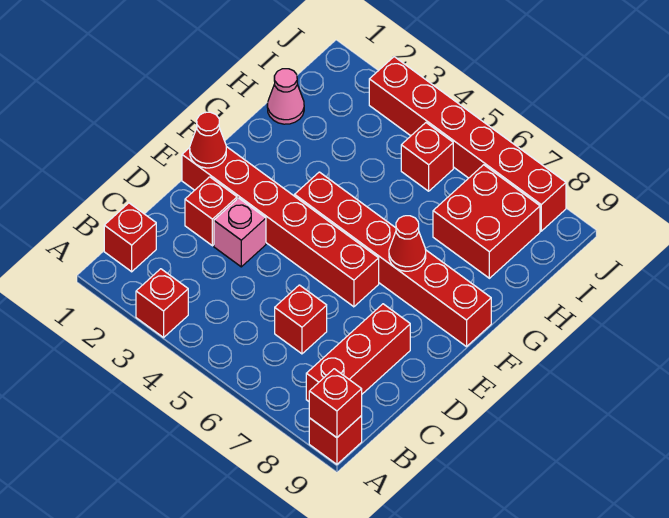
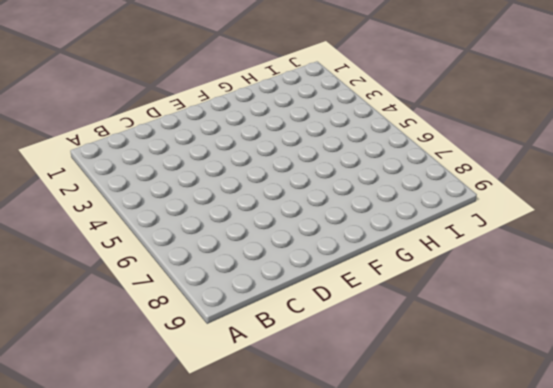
none -> red brick A3 level 1
none -> red brick A9 level 1
none -> red brick B1 level 1

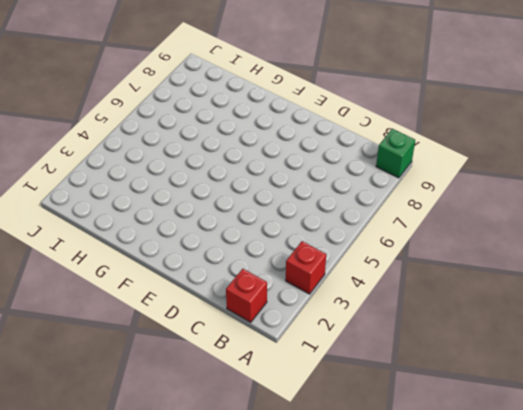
green brick A9 level 1 -> red brick A9 level 1
none -> red brick B8:D8 level 1
none -> red brick C6 level 1
none -> red brick D2 level 1

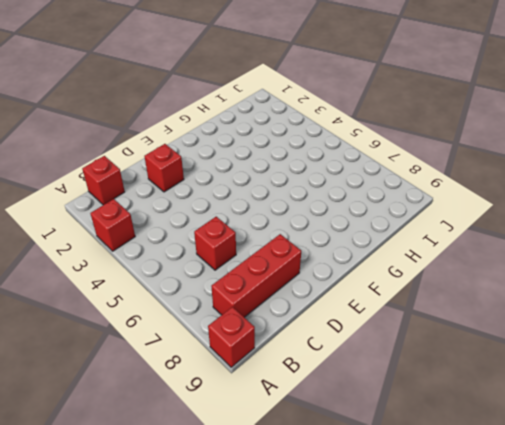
none -> pink brick D3 level 1
none -> red brick E1:E6 level 1
none -> red brick F4:F9 level 1

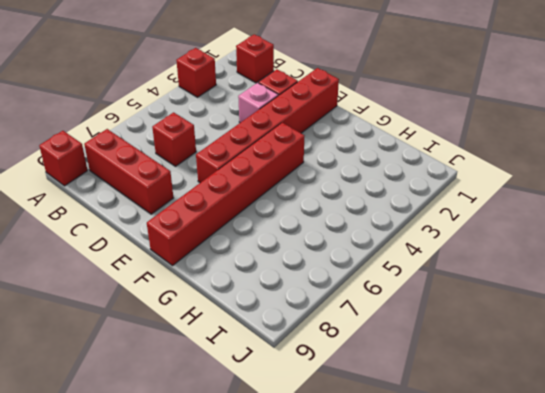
none -> pink cone H1 level 1
none -> red brick H7:I8 level 1
none -> red brick I5 level 1

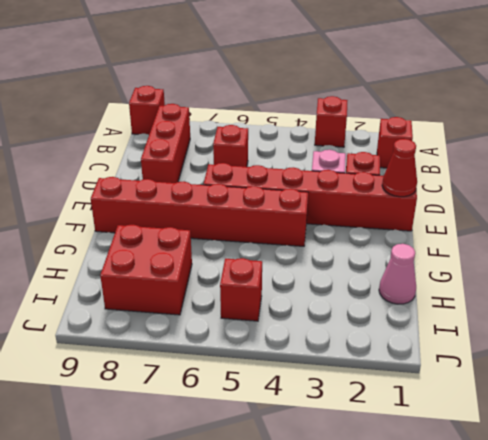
none -> red brick J3:J8 level 1
none -> red brick A9 level 2
none -> red cone F7 level 2

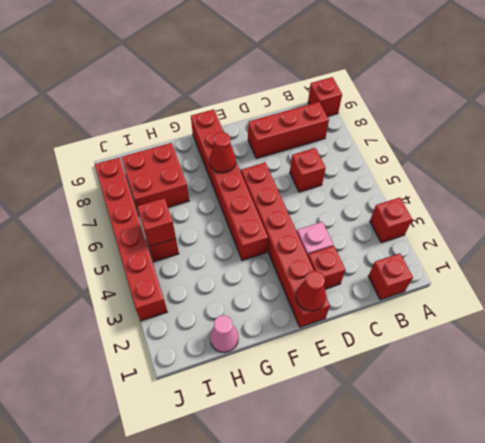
red brick I5 level 2 -> red brick A9 level 2

